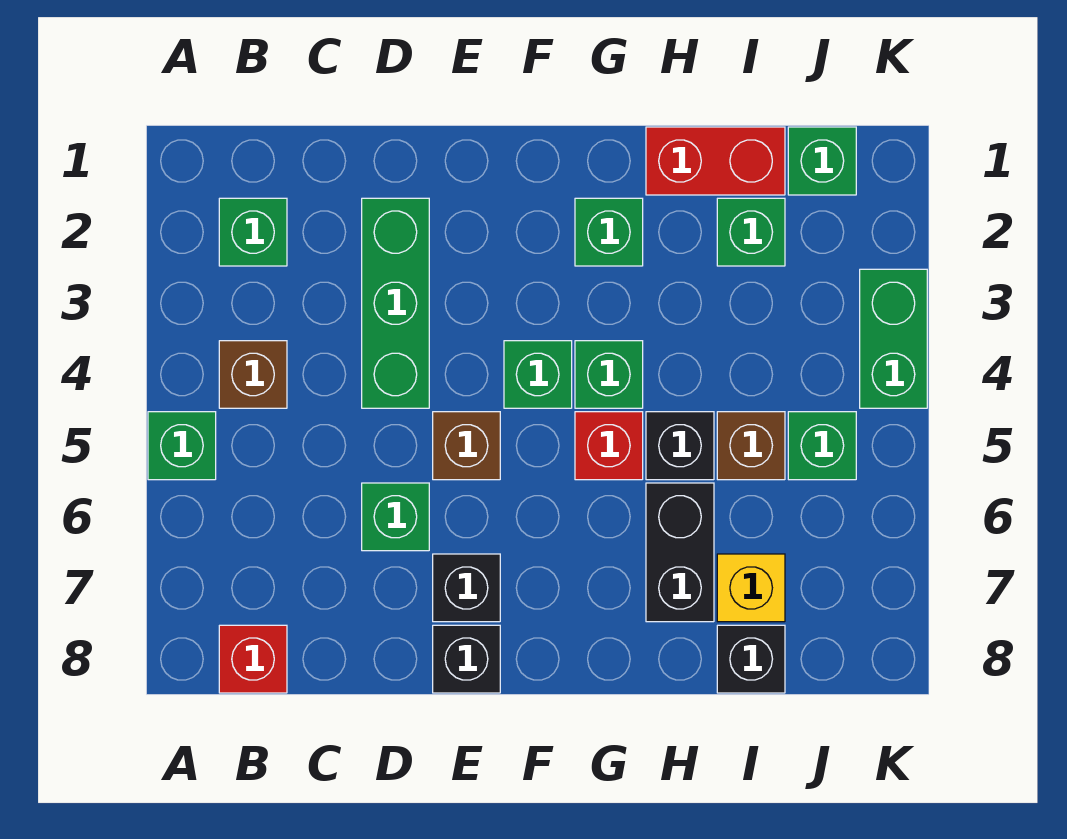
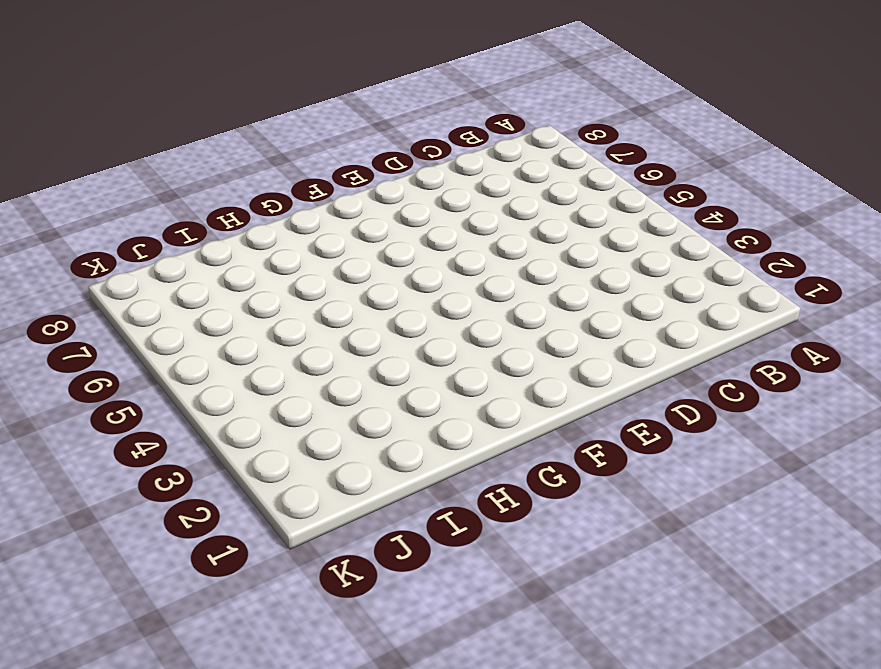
none -> green brick A5 level 1
none -> green brick B2 level 1
none -> brown brick B4 level 1

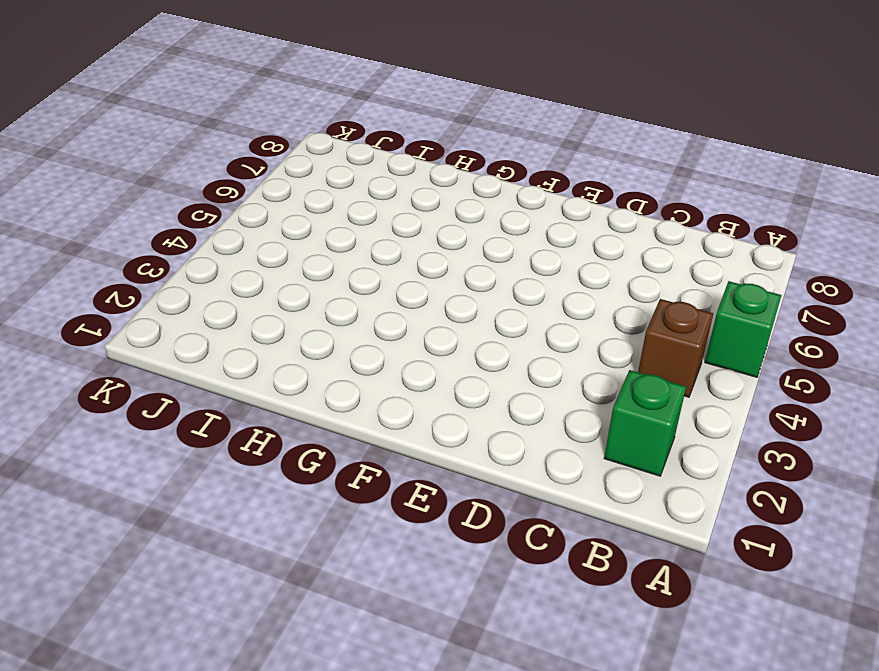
none -> red brick B8 level 1
none -> green brick D2:D4 level 1
none -> green brick D6 level 1

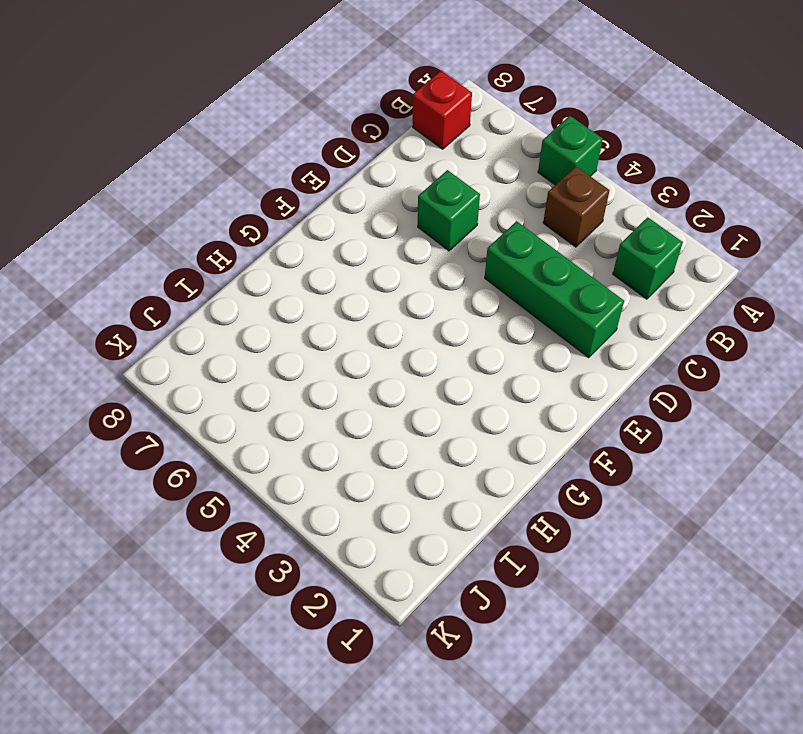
none -> brown brick E5 level 1
none -> black brick E7 level 1
none -> black brick E8 level 1

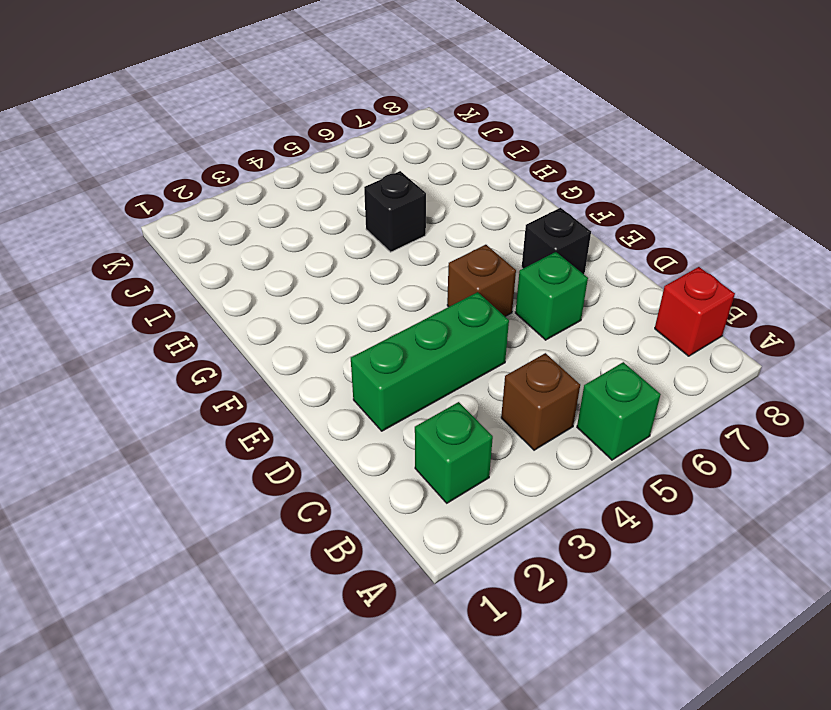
none -> black brick E8 level 1
none -> green brick F4 level 1
none -> green brick G2 level 1

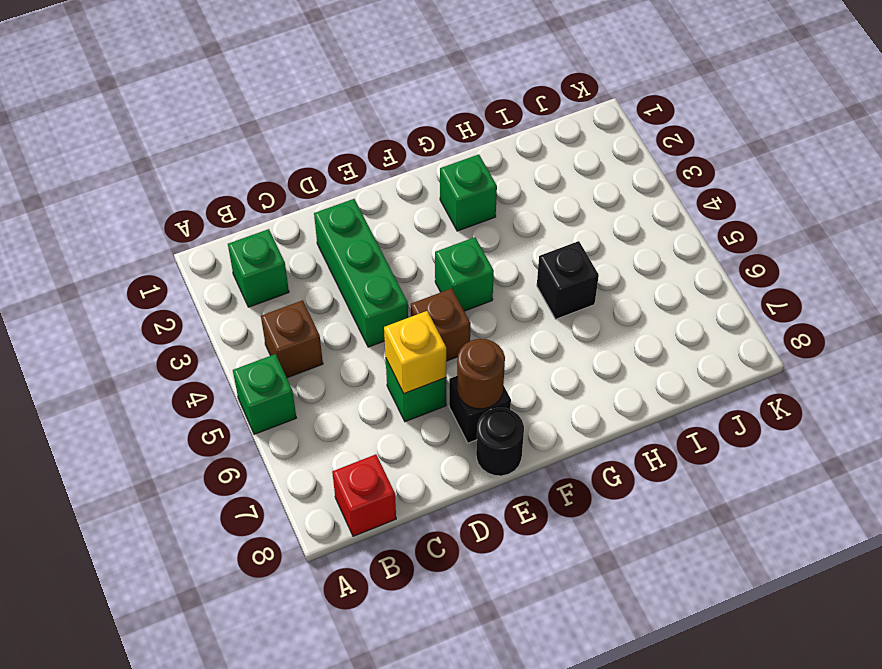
yellow brick D6 level 2 -> yellow brick I7 level 1
brown round brick E7 level 2 -> none
black round brick E8 level 1 -> black brick E8 level 1
none -> green brick G4 level 1
none -> red brick G5 level 1
none -> red brick H1:I1 level 1

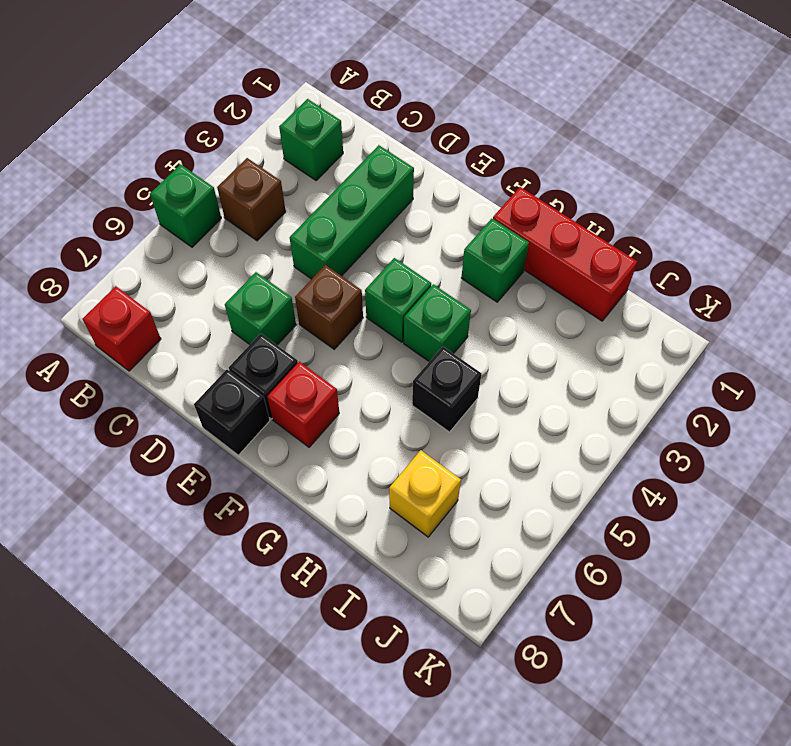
red brick F7 level 1 -> red brick G5 level 1
red brick G1:I1 level 1 -> red brick H1:I1 level 1
none -> black brick H6:H7 level 1
none -> green brick I2 level 1
none -> brown brick I5 level 1

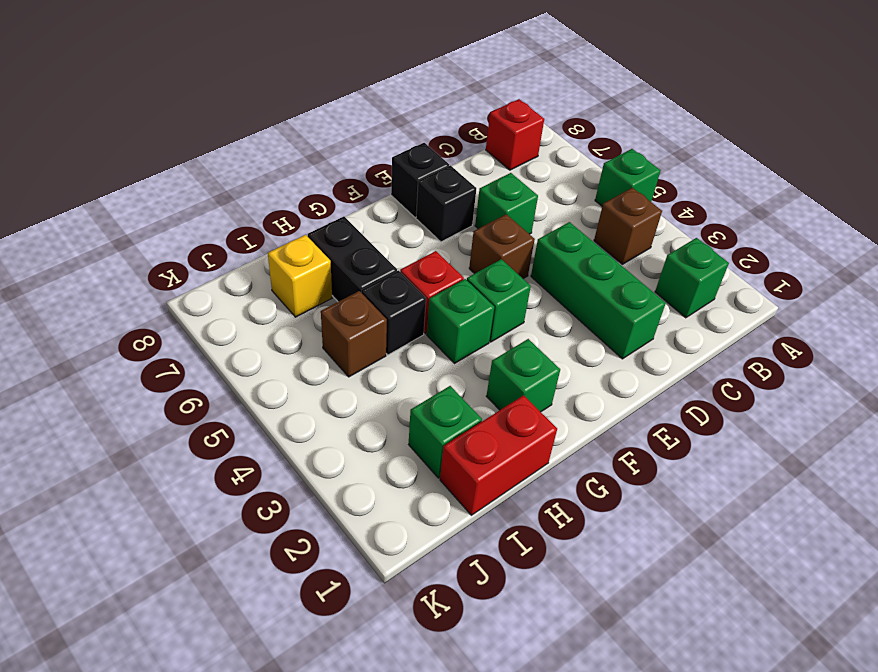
none -> black brick I8 level 1
none -> green brick J1 level 1
none -> green brick J5 level 1

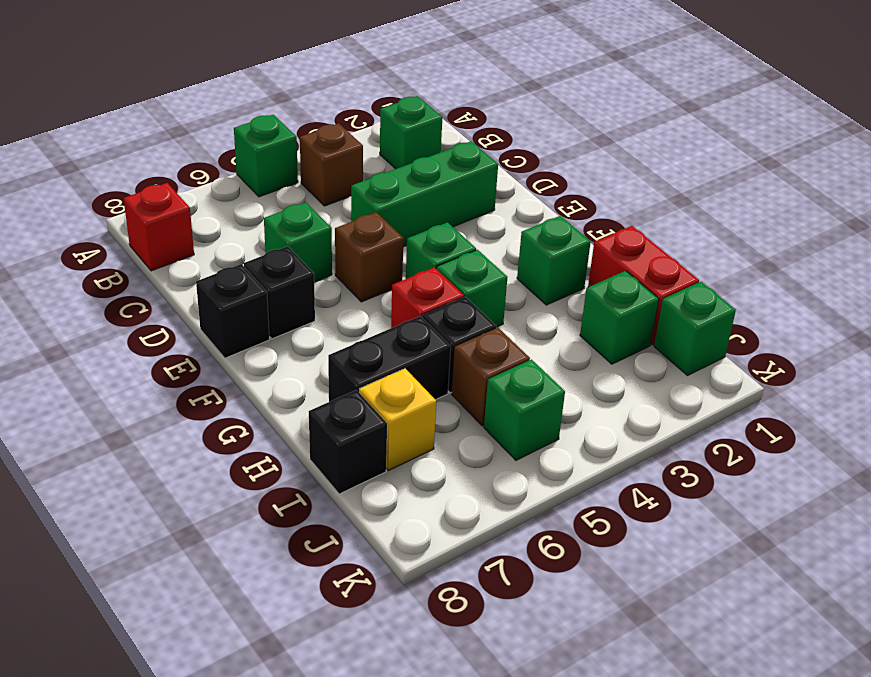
none -> green brick K3:K4 level 1

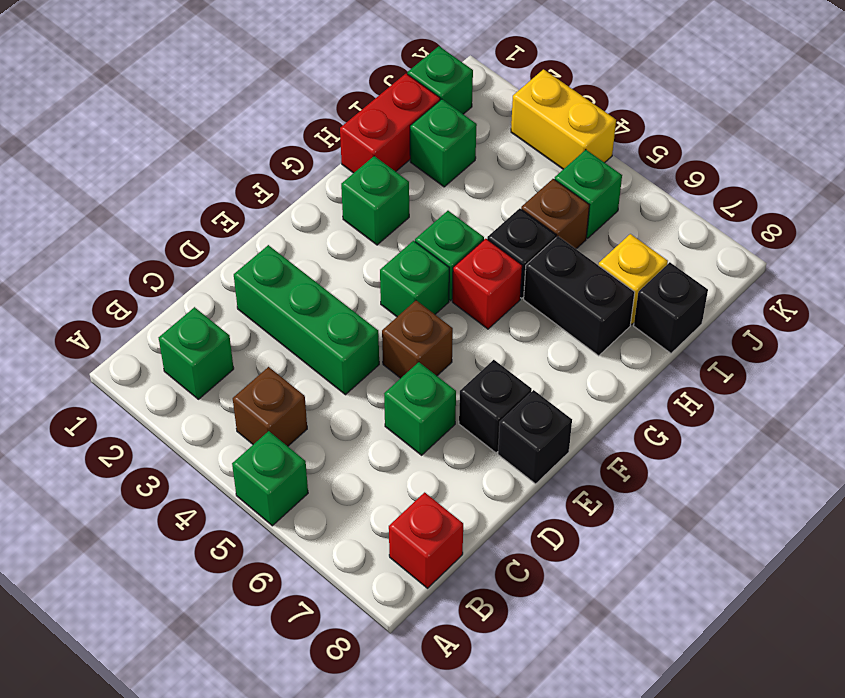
yellow brick K3:K4 level 1 -> green brick K3:K4 level 1

